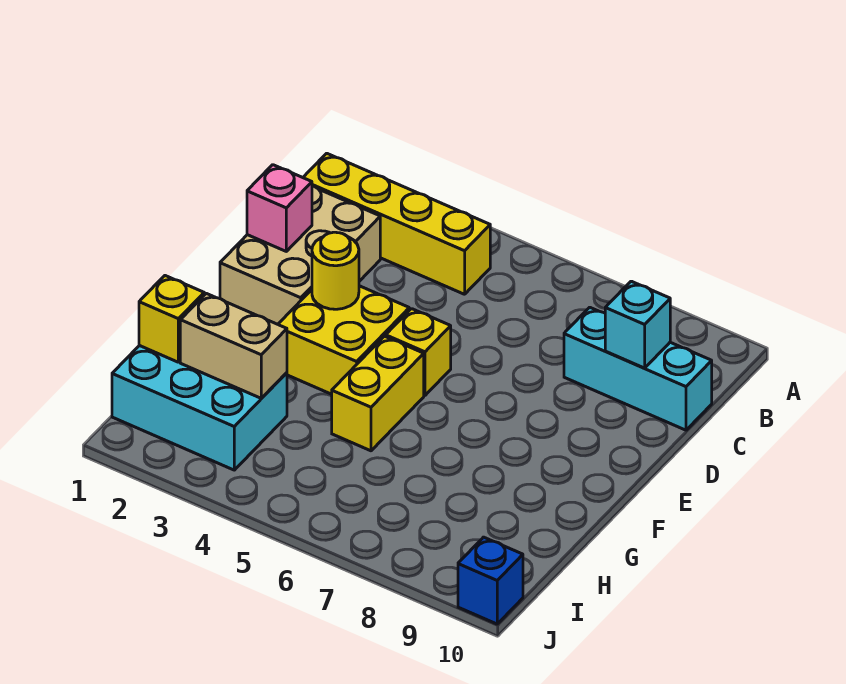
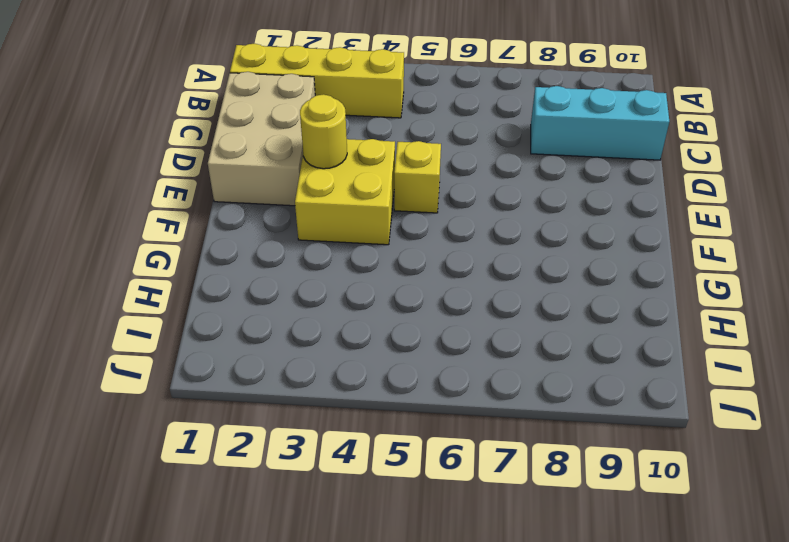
none -> yellow brick F5:G5 level 1
none -> cyan brick H1:I3 level 1
none -> blue brick J10 level 1

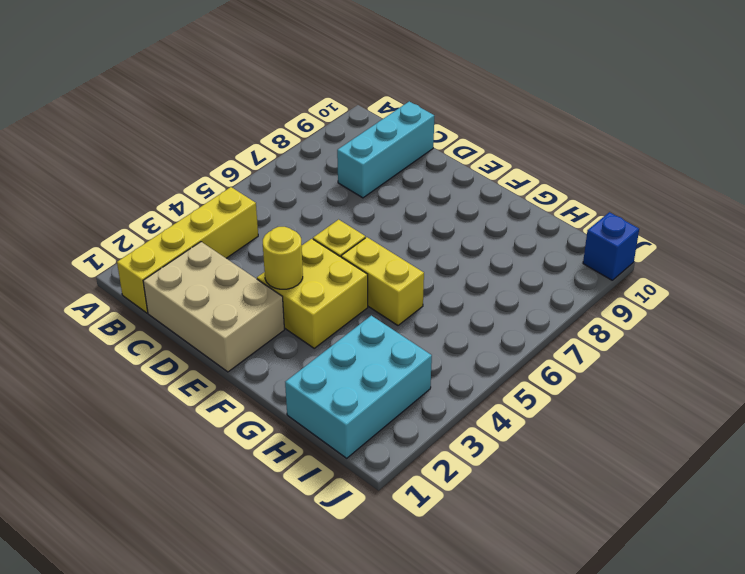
none -> cyan brick C9 level 2
none -> pink brick D1 level 2
none -> yellow brick H1 level 2

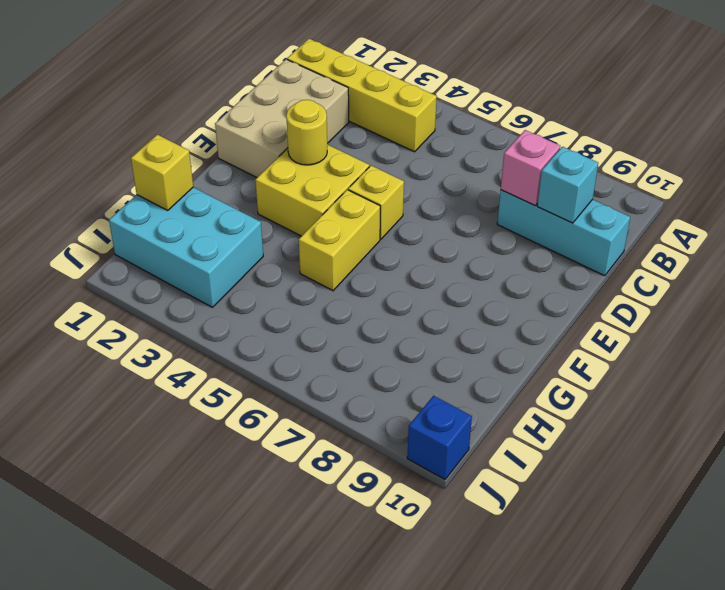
pink brick C8 level 2 -> pink brick D1 level 2
none -> tan brick H2:H3 level 2

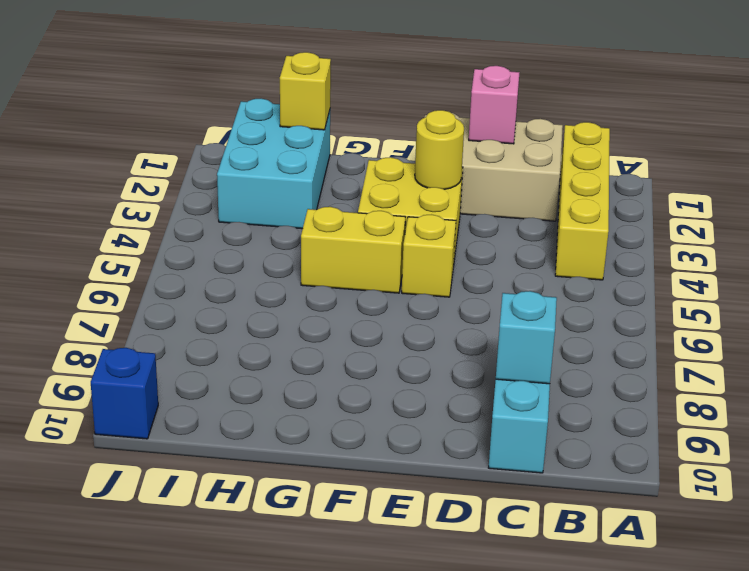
none -> tan brick H2:H3 level 2

